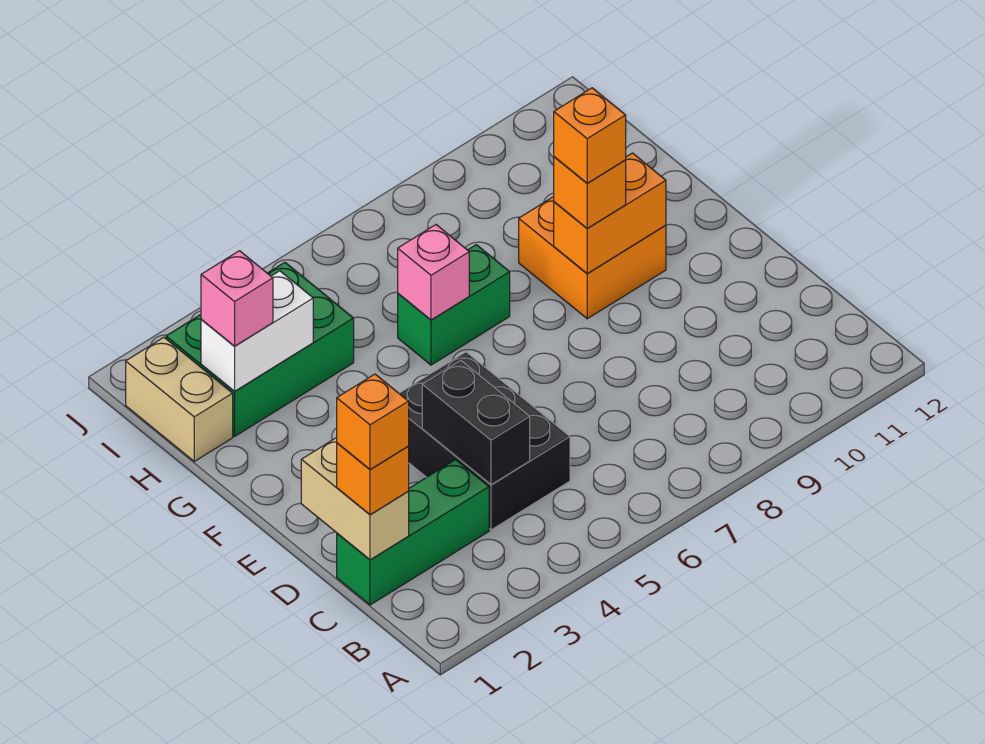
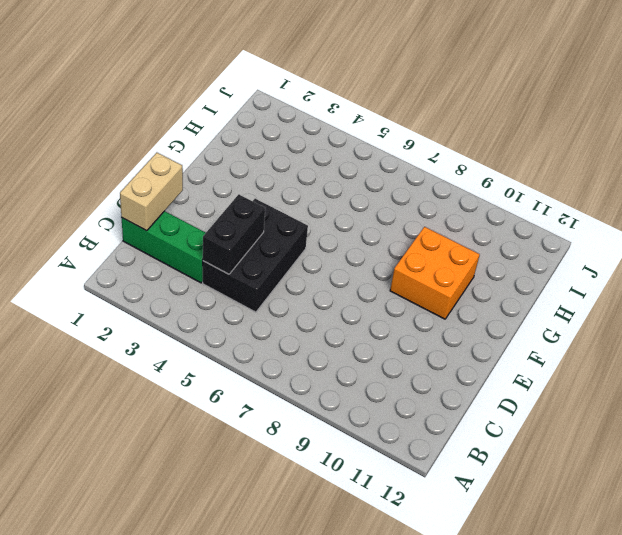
none -> green brick G6:G7 level 1
none -> tan brick H1:I1 level 1
none -> green brick H2:I4 level 1

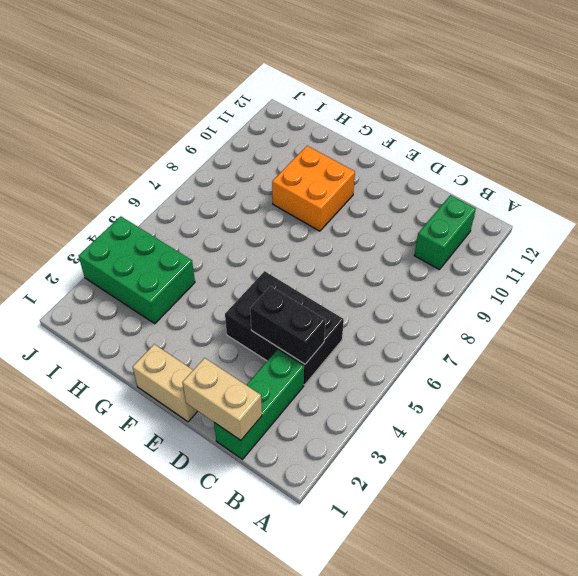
green brick B10:B11 level 1 -> green brick G6:G7 level 1
tan brick E1:F1 level 1 -> tan brick H1:I1 level 1
green brick H3:J4 level 1 -> green brick H2:I4 level 1
none -> orange brick F9:F10 level 2
none -> pink brick G6 level 2
none -> white brick H2:H3 level 2

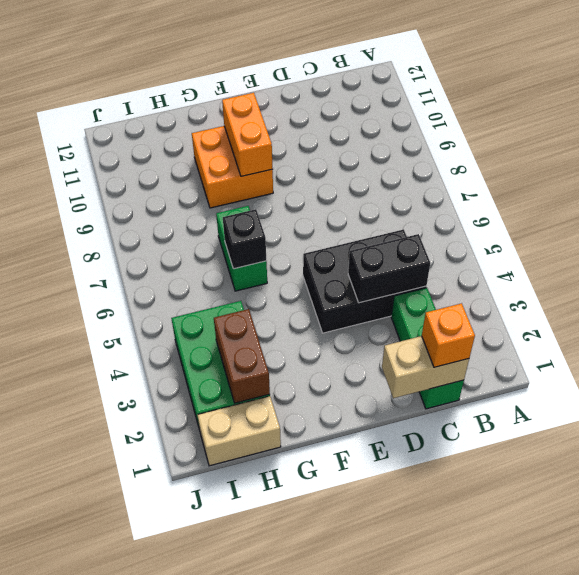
black brick G6 level 2 -> pink brick G6 level 2
brown brick H2:H3 level 2 -> white brick H2:H3 level 2
none -> orange brick F9 level 3
none -> pink brick H2 level 3
none -> orange brick C1 level 4

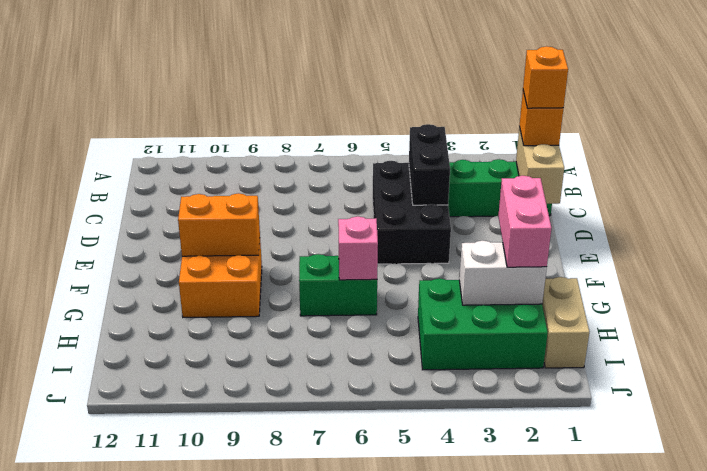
pink brick G2:H2 level 3 -> pink brick H2 level 3
none -> orange brick F9 level 3
none -> orange brick F9 level 4

